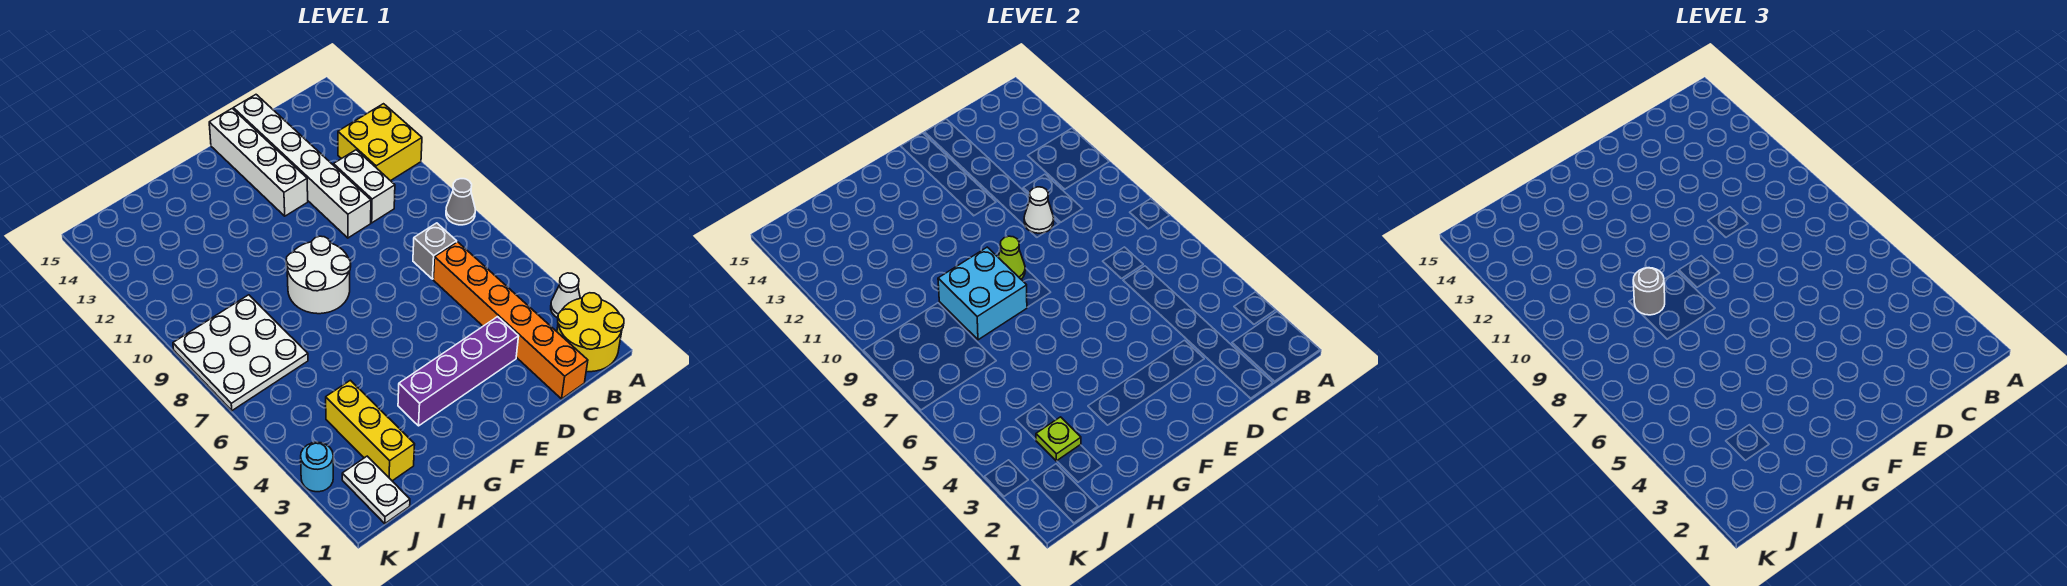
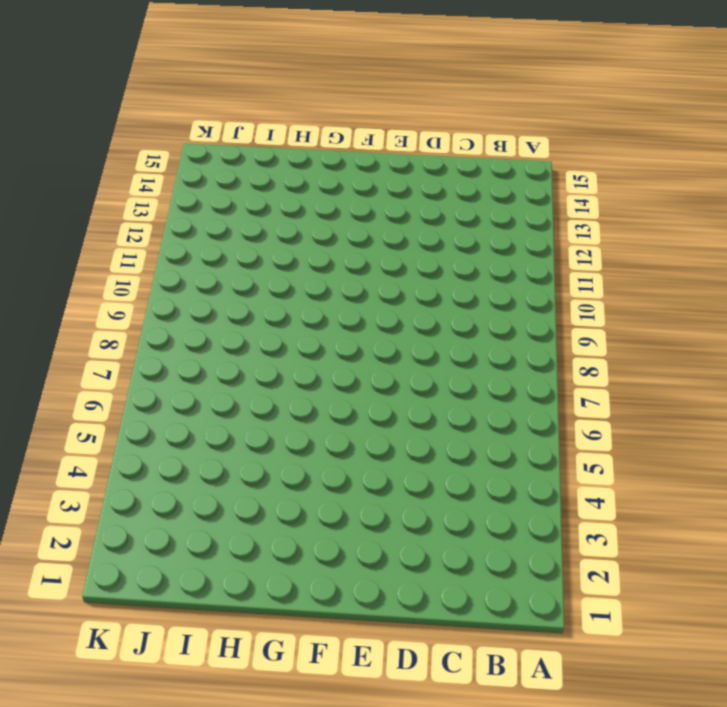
none -> yellow round brick A1:B2 level 1
none -> white cone A3 level 1
none -> grey cone A8 level 1

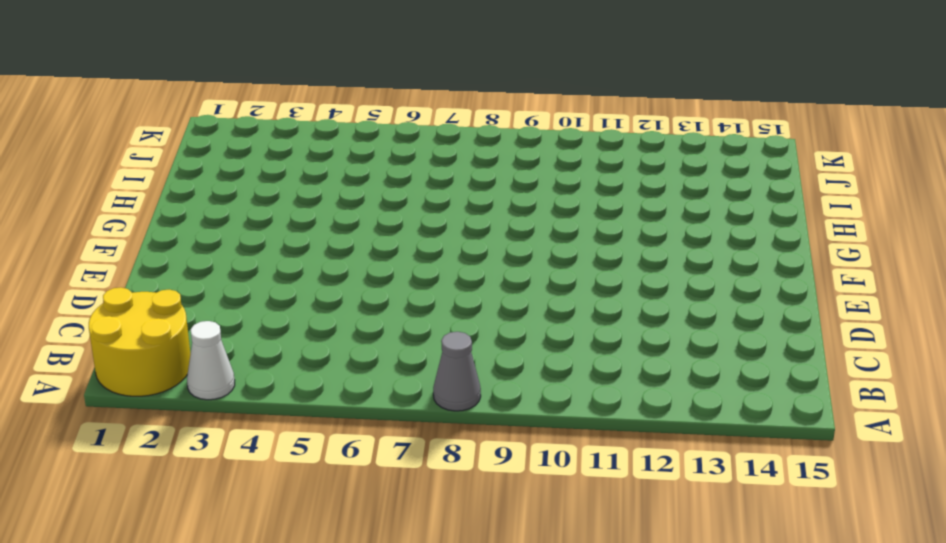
none -> yellow brick A11:B12 level 1
none -> orange brick C1:C6 level 1
none -> grey brick C7 level 1

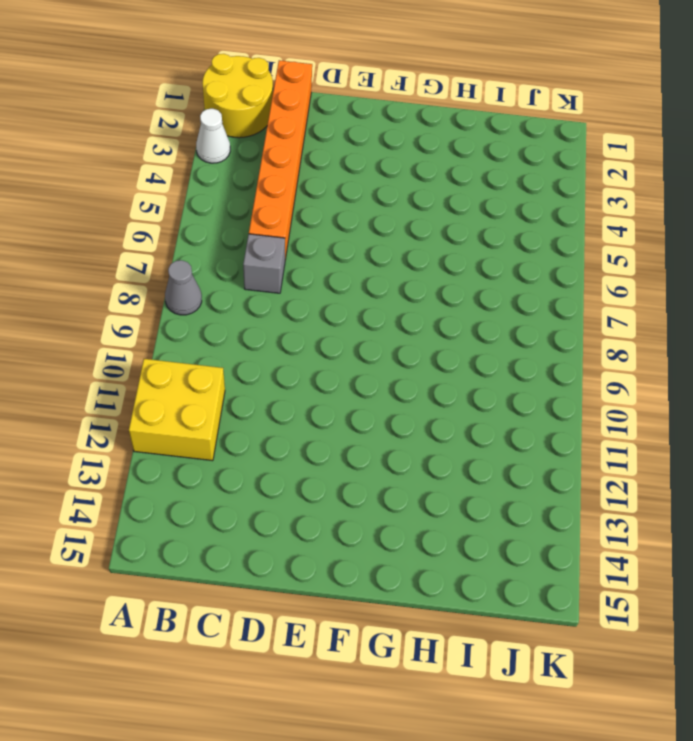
none -> white brick C10:C11 level 1
none -> purple brick D3:G3 level 1
none -> white brick D10:D15 level 1

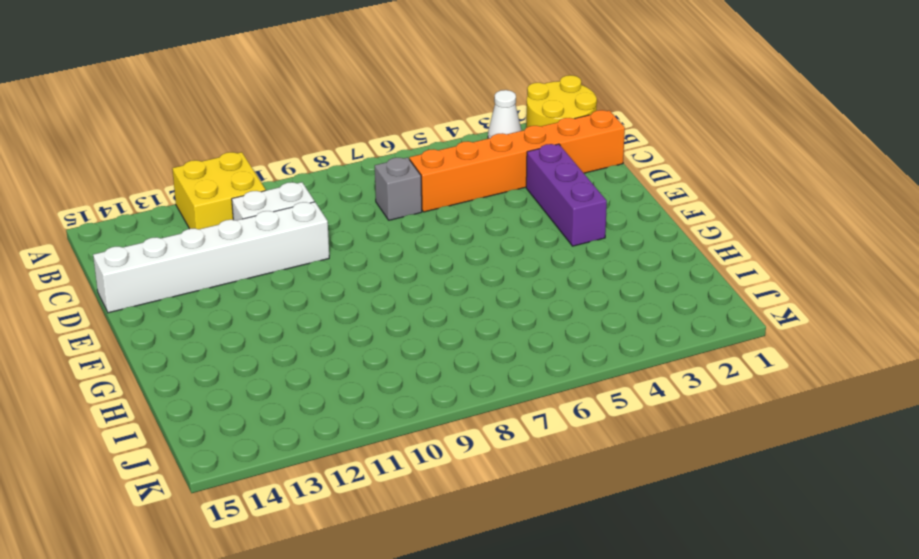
purple brick D3:F3 level 1 -> purple brick D3:G3 level 1
none -> grey cone A8 level 1
none -> white brick E12:E15 level 1
none -> white round brick F8:G9 level 1

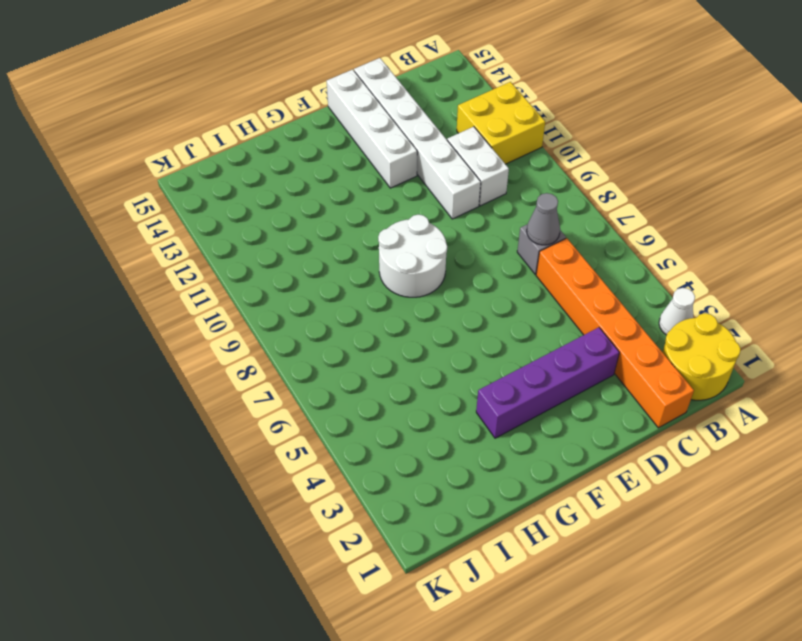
grey cone C7 level 2 -> grey cone A8 level 1
none -> yellow brick I2:I4 level 1
none -> white plate I7:K9 level 1
none -> white plate J1:J2 level 1

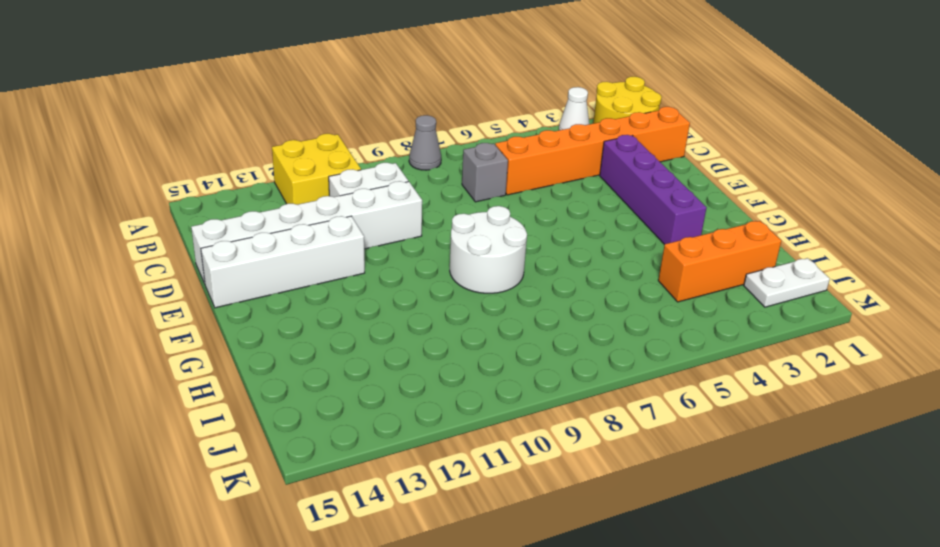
orange brick I2:I4 level 1 -> yellow brick I2:I4 level 1
none -> white plate I7:K9 level 1
none -> cyan round brick K3 level 1
none -> white cone D10 level 2

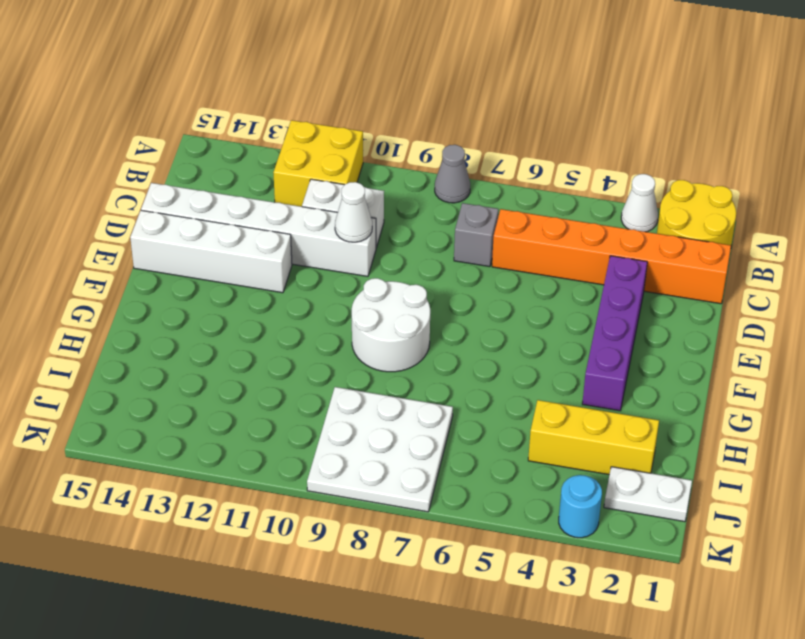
none -> lime cone F9 level 2
none -> cyan brick G8:H9 level 2
none -> lime plate I3 level 2

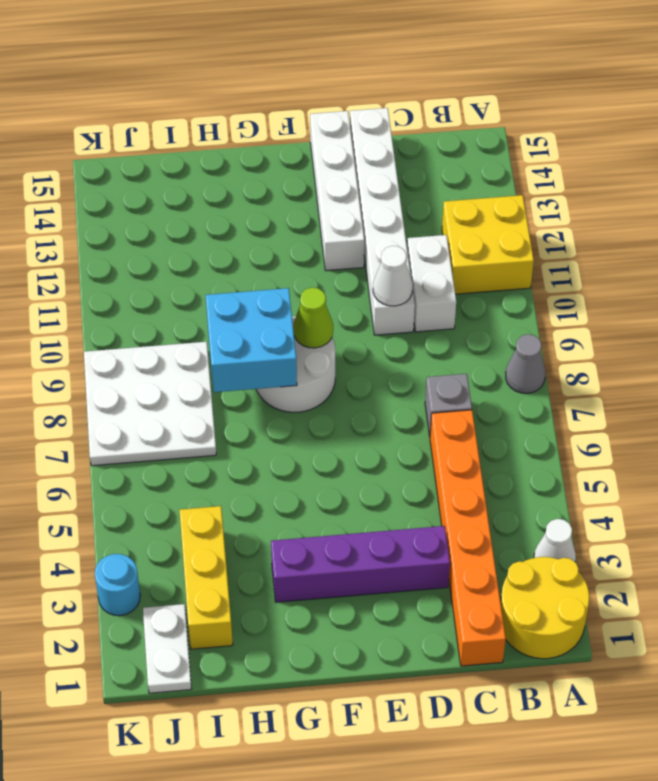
none -> lime plate I3 level 2
none -> grey round brick H9 level 3

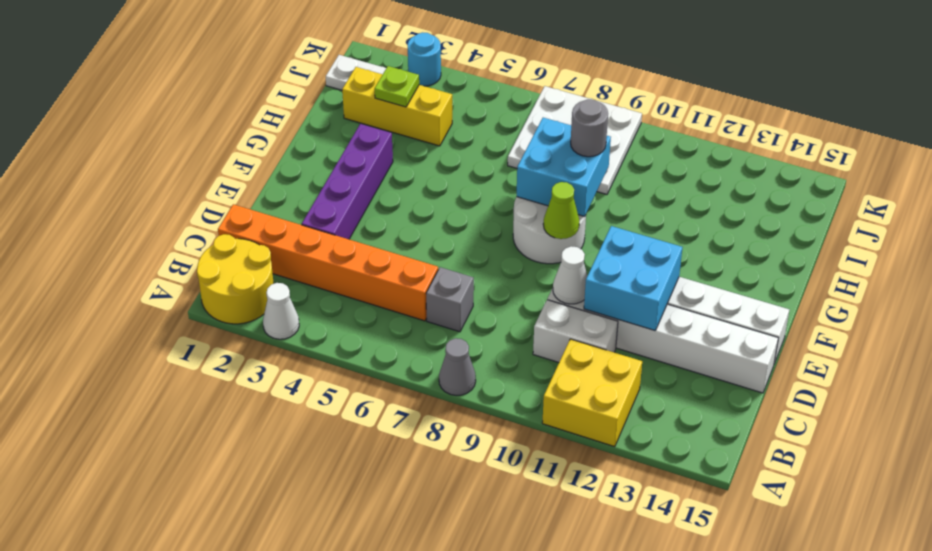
cyan brick D11:E12 level 2 -> none

